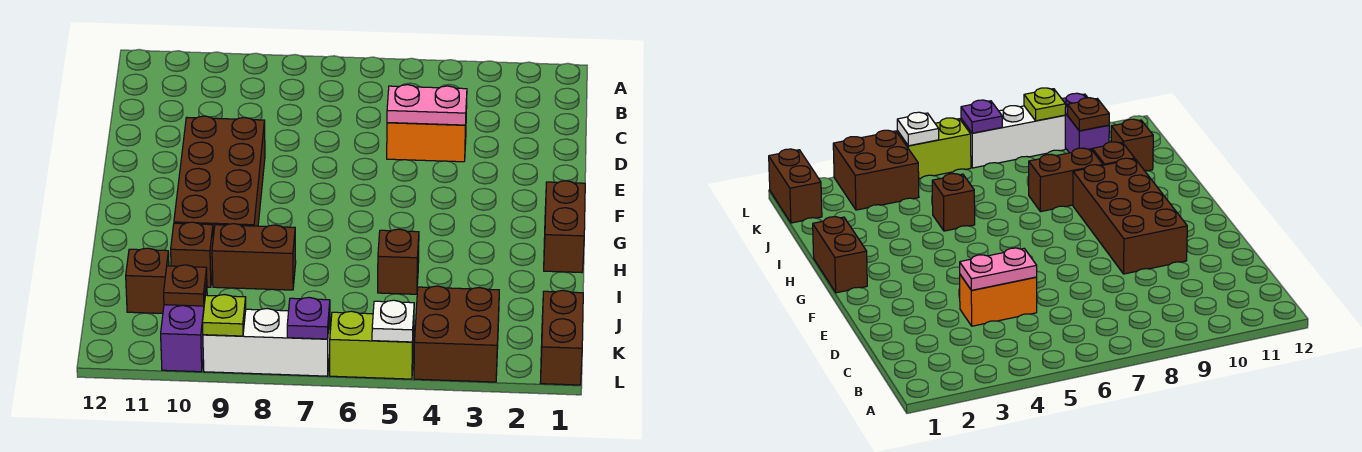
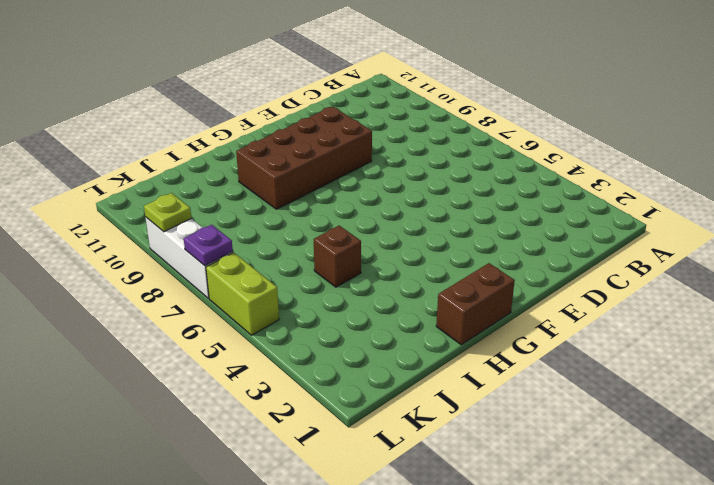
none -> orange brick D4:D5 level 1
none -> brown brick I8:I9 level 1
none -> brown brick I10 level 1

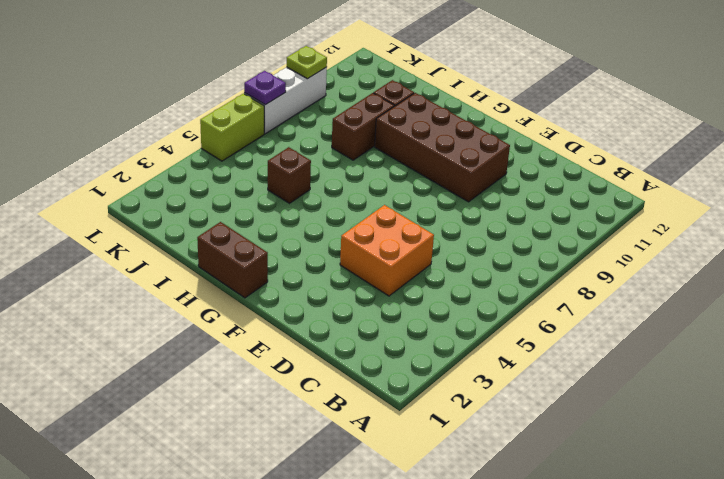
orange brick D4:E5 level 1 -> orange brick D4:D5 level 1
none -> brown brick J11 level 1
none -> brown brick K1:L1 level 1
none -> brown brick K3:L4 level 1

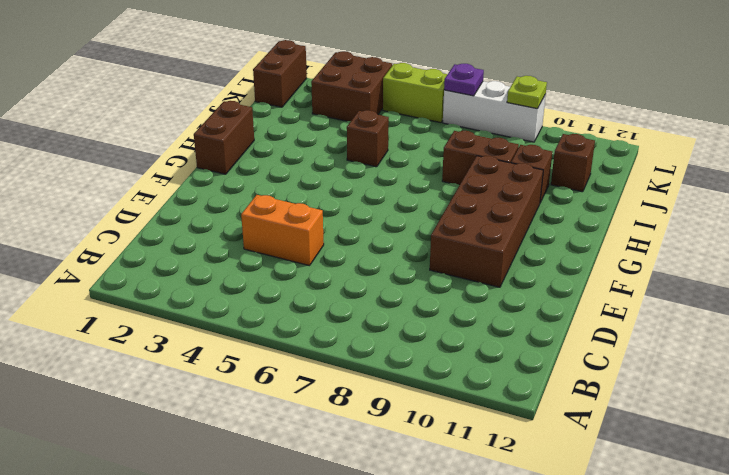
none -> purple brick K10:L10 level 1
none -> pink plate D4:D5 level 2
none -> brown plate K10 level 2

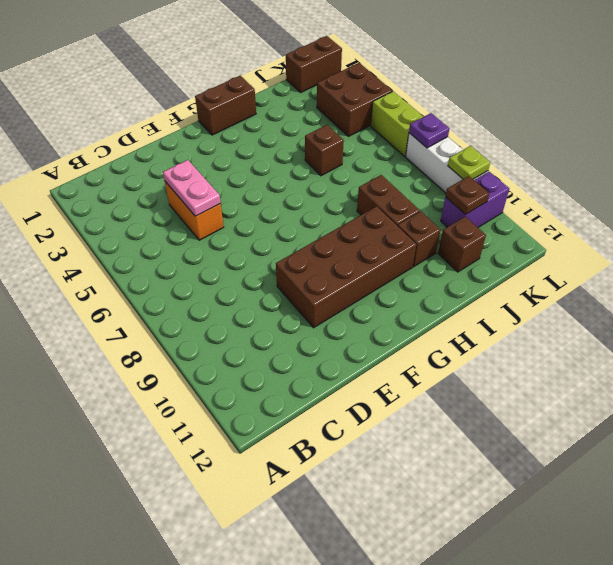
none -> white plate L5 level 2

